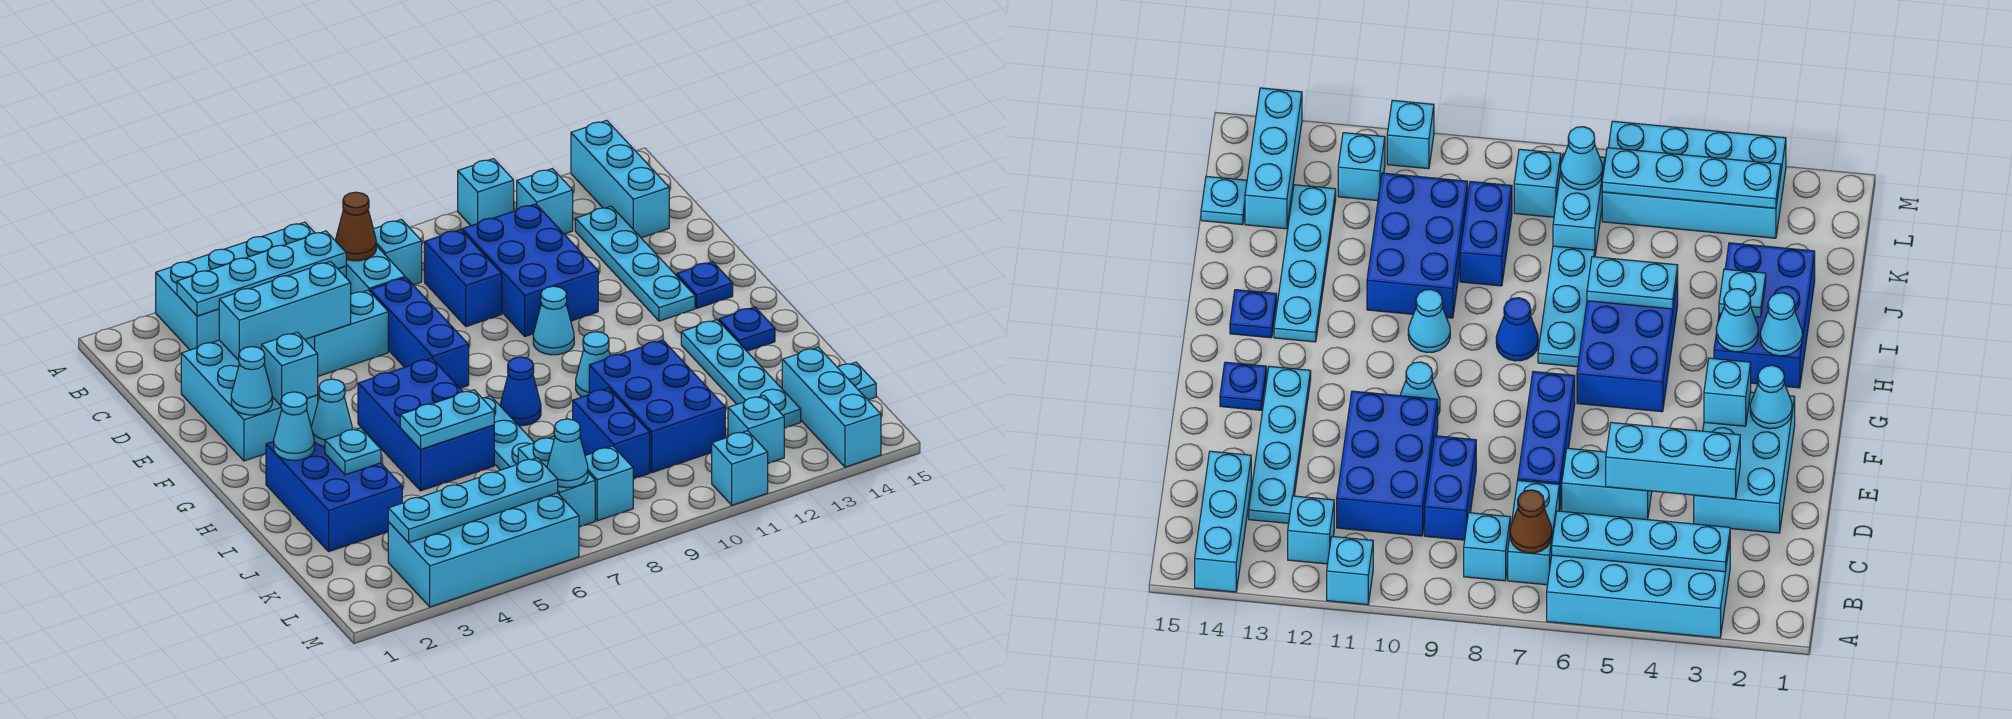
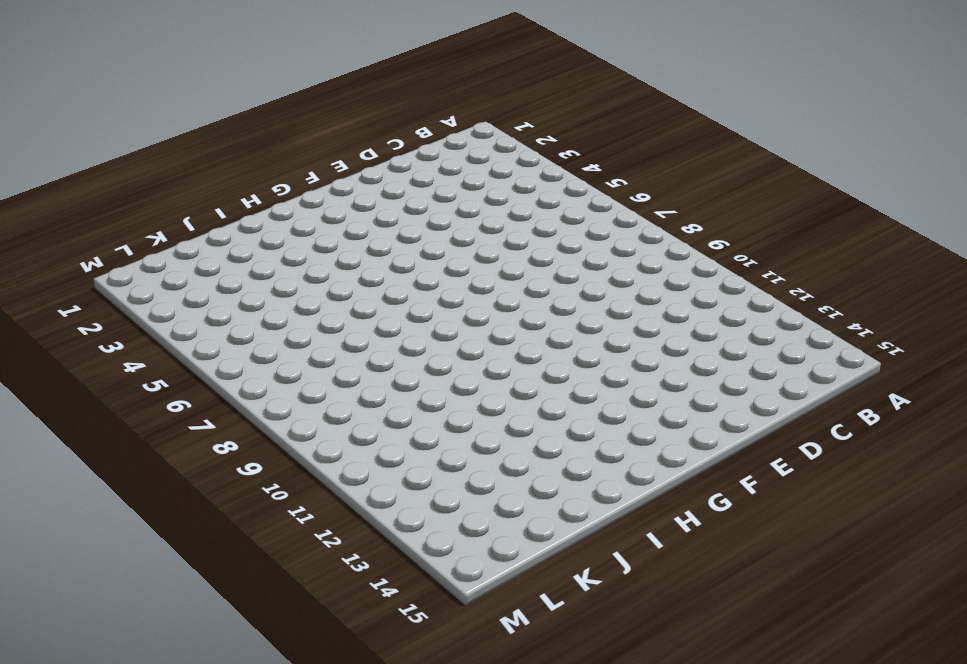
none -> cyan brick A3:B6 level 1
none -> cyan brick A11 level 1
none -> cyan brick A14:C14 level 1
none -> cyan brick B7:C7 level 1

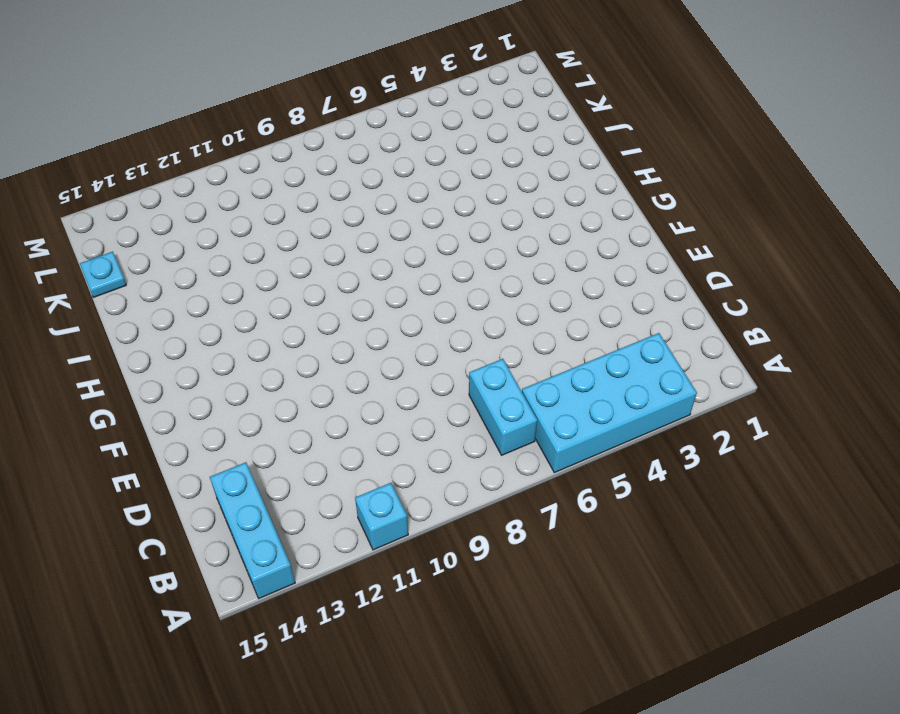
none -> cyan brick B8 level 1
none -> cyan brick B12 level 1
none -> blue brick C9:D9 level 1
none -> blue brick C10:E11 level 1

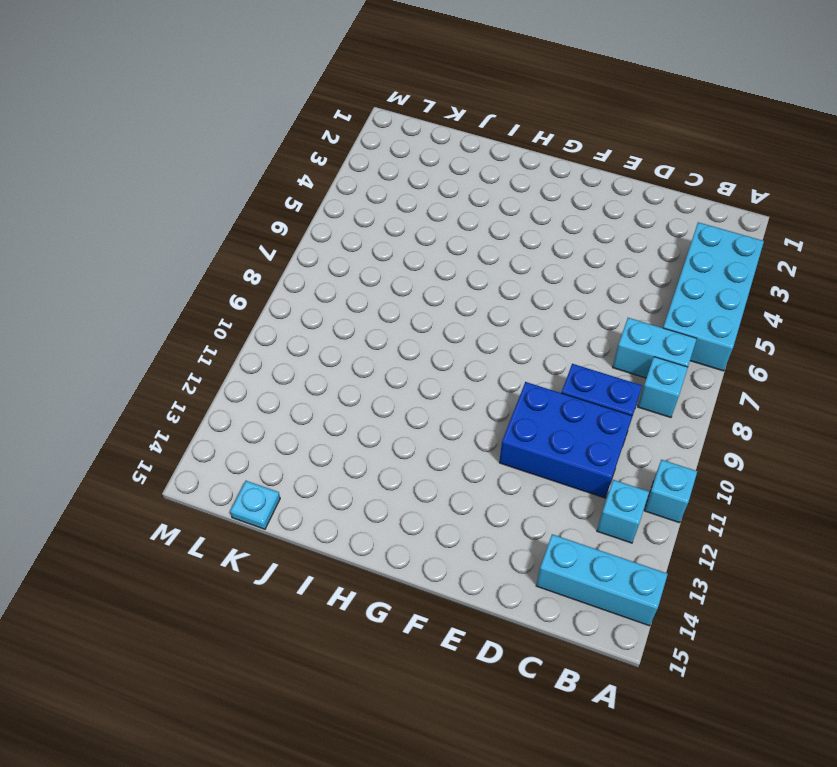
none -> cyan plate C13:F13 level 1
none -> cyan brick D2:F3 level 1
none -> cyan brick D5:D6 level 1
none -> blue brick D7:F7 level 1

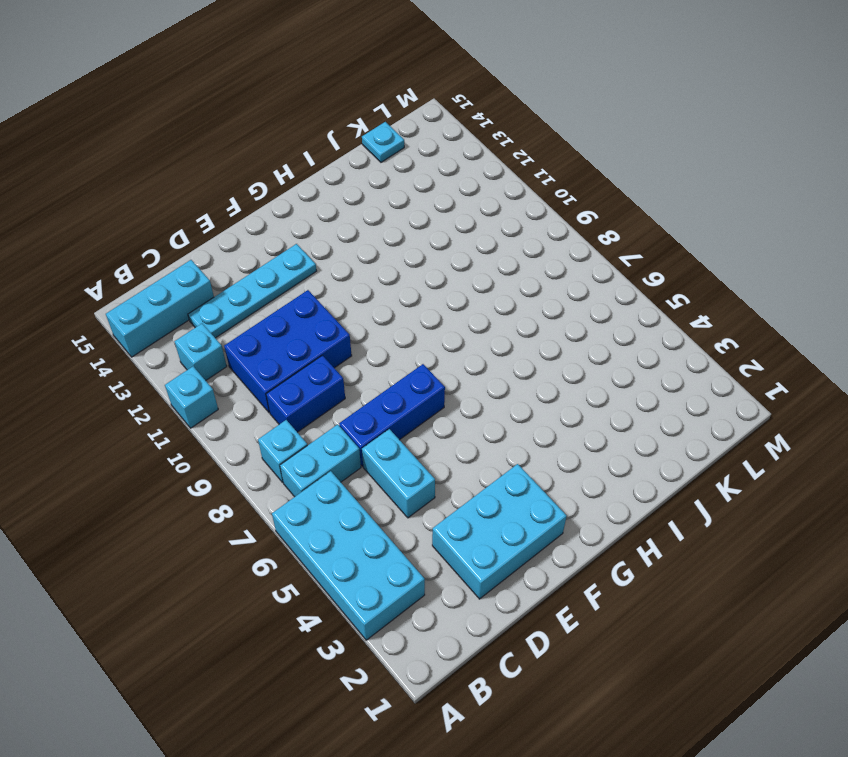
none -> cyan cone F10 level 1
none -> blue plate F14 level 1
none -> blue brick G5:I6 level 1
none -> blue brick H2:J3 level 1

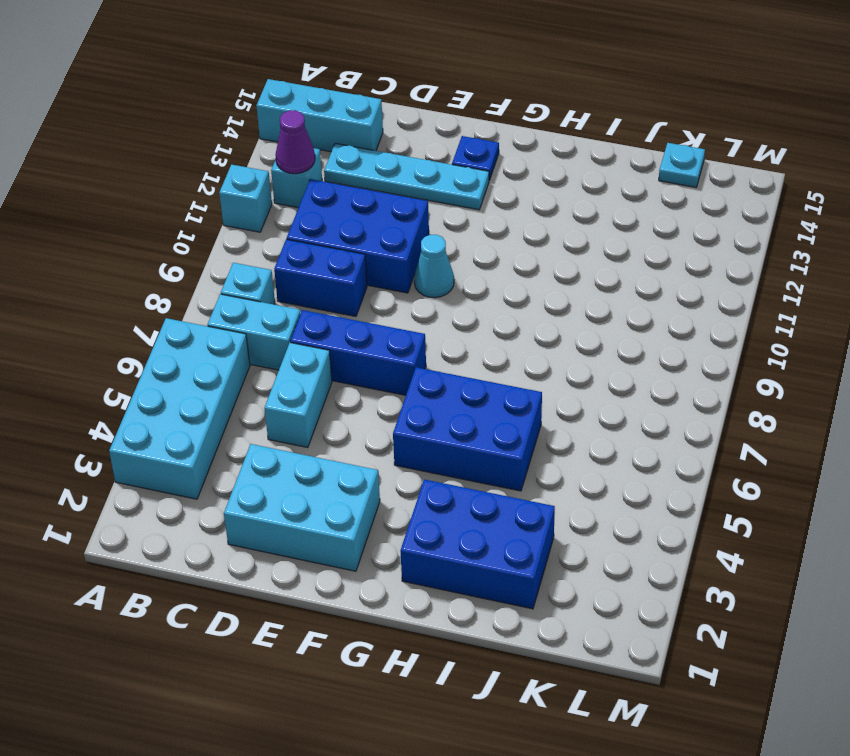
purple cone B12 level 2 -> none
none -> cyan plate H7:J7 level 1
none -> blue cone H8 level 1
none -> cyan cone H10 level 1
none -> cyan plate H13:K13 level 1

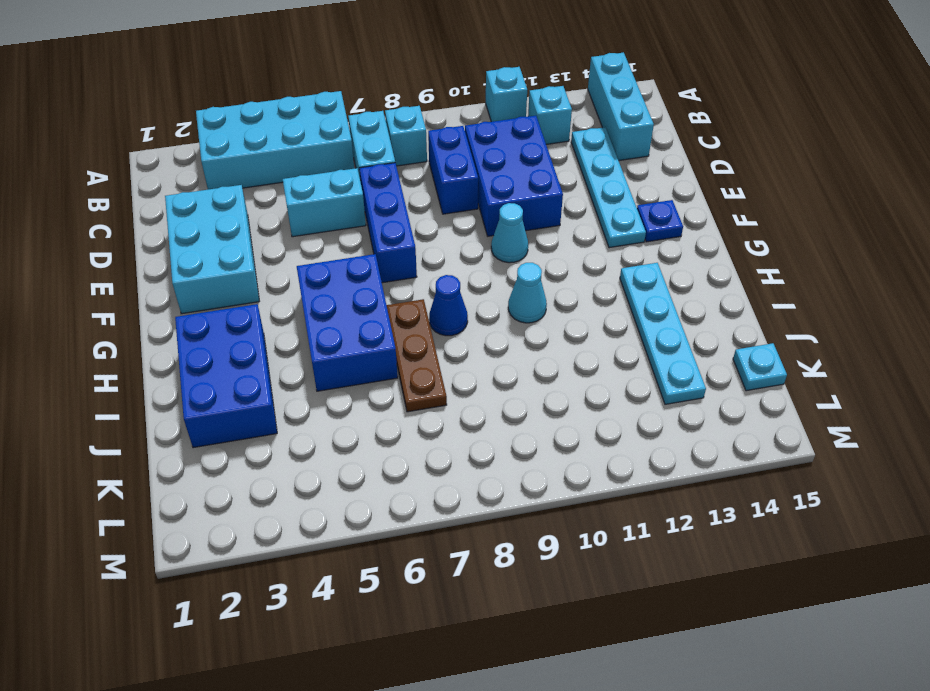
brown plate H7:J7 level 1 -> cyan plate H7:J7 level 1
none -> blue plate H14 level 1
none -> blue brick I10:K11 level 1
none -> blue brick J9:K9 level 1
none -> cyan brick K7:L7 level 1

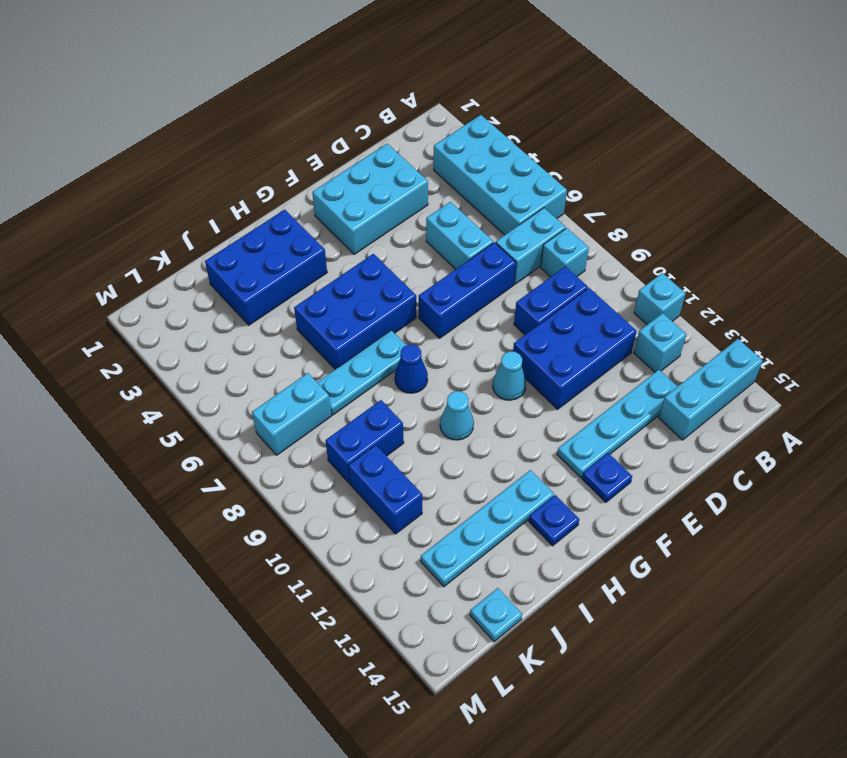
blue brick K10:K11 level 1 -> blue brick I10:K11 level 1
none -> cyan brick K14:M14 level 1
none -> cyan brick L3:M6 level 1
none -> cyan brick L8 level 1
none -> cyan brick L12 level 1

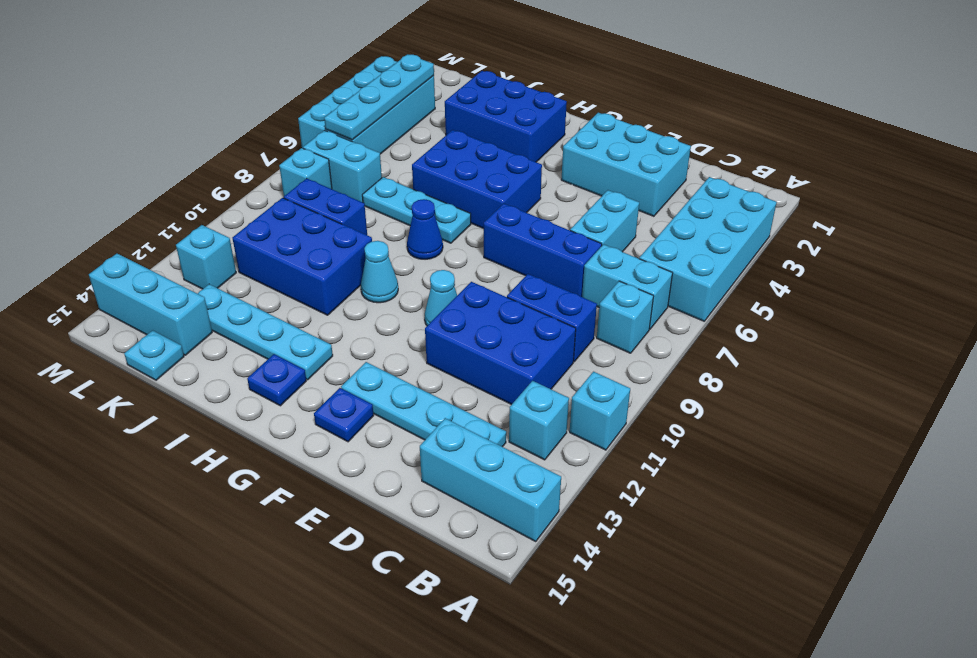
none -> cyan brick M11 level 1
none -> cyan plate B3:B6 level 2
none -> brown cone B7 level 2
none -> cyan brick D3:D5 level 2

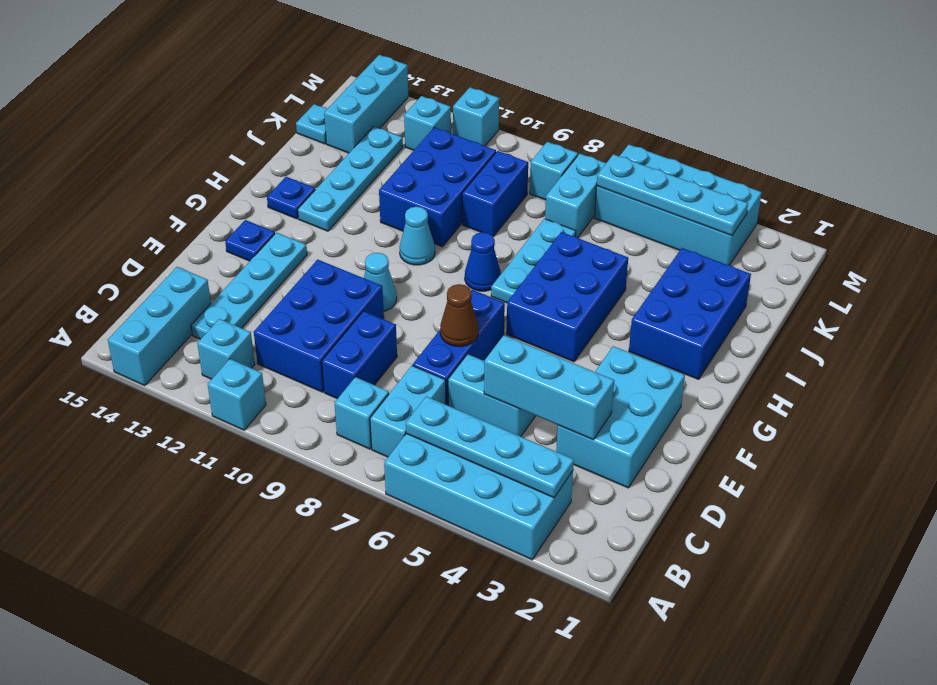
brown cone E7 level 2 -> brown cone B7 level 2
none -> cyan cone F2 level 2
none -> cyan brick F3 level 2
none -> cyan cone H2 level 2
none -> cyan cone H3 level 2

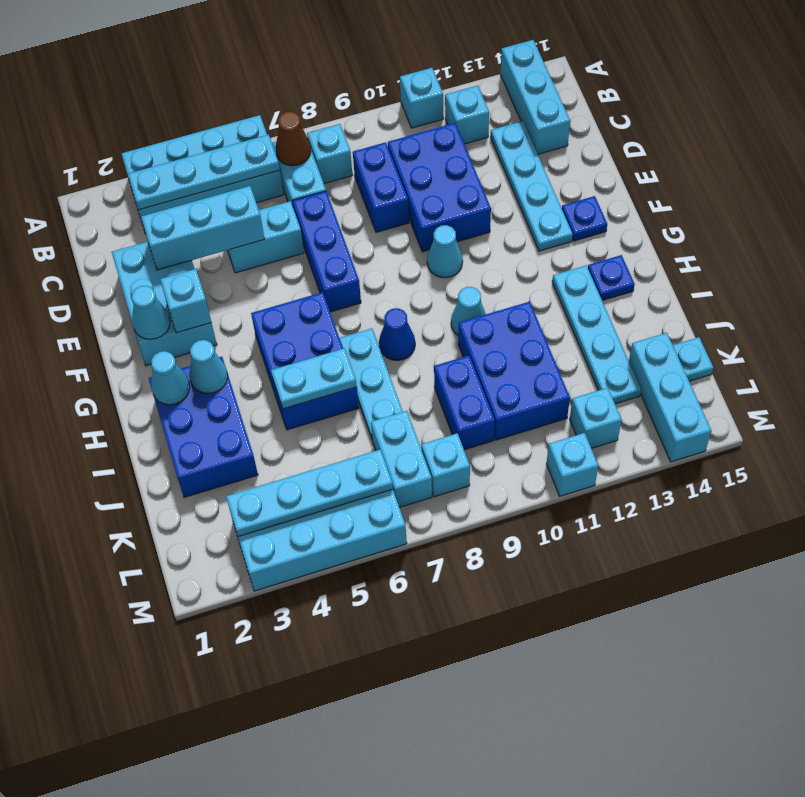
none -> cyan plate I3 level 2
none -> cyan cone L7 level 2

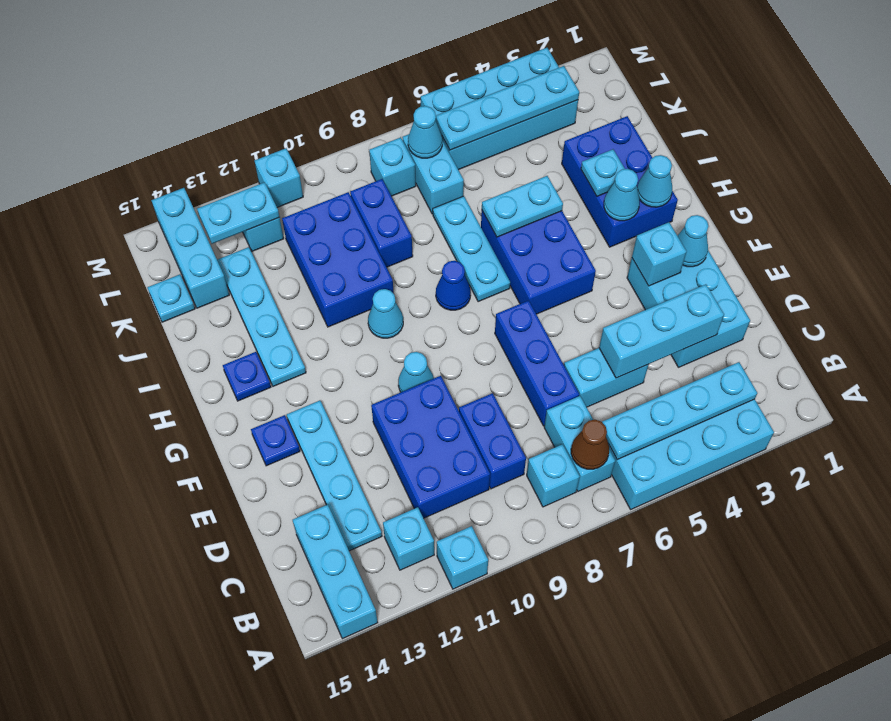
cyan plate L12:L13 level 2 -> none

